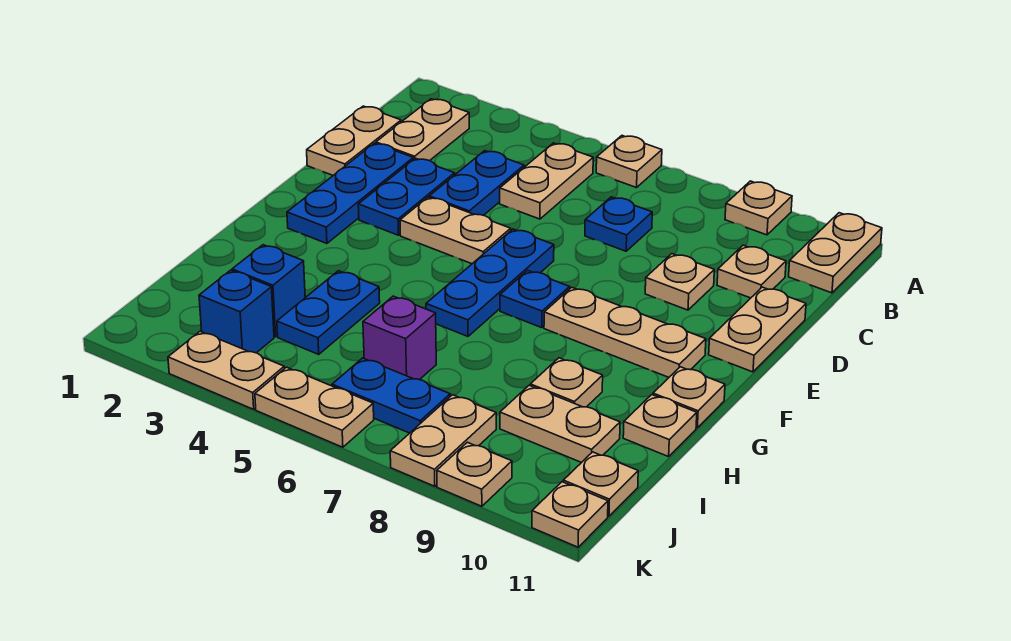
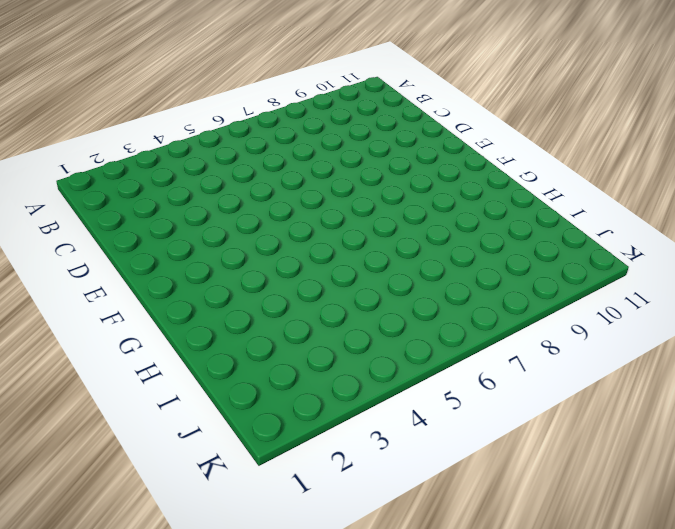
none -> tan plate A6 level 1
none -> tan plate A9 level 1
none -> tan plate A11:B11 level 1
none -> tan plate B2:C2 level 1

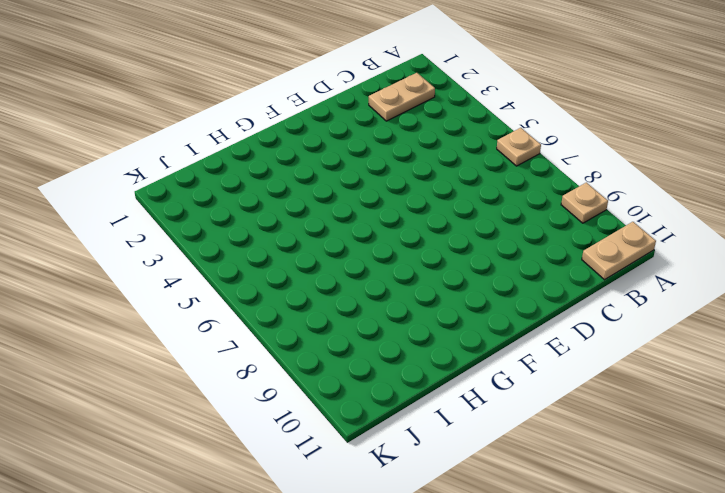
none -> tan plate B5:C5 level 1
none -> tan plate C1:D1 level 1
none -> blue plate C4:D4 level 1
none -> blue plate C7 level 1

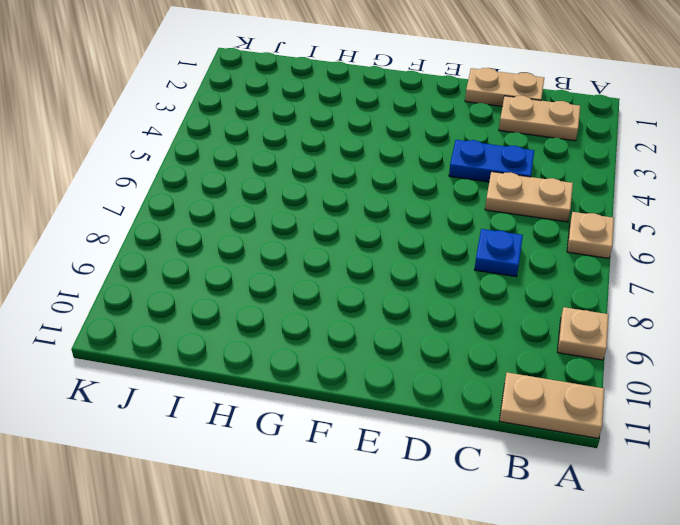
none -> tan plate C10 level 1
none -> blue plate D2:F2 level 1
none -> blue plate D3:E3 level 1
none -> tan plate D9 level 1

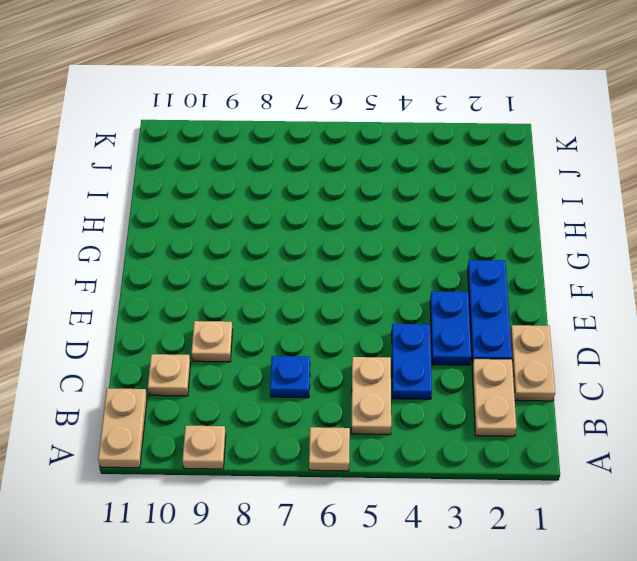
none -> tan plate D11:E11 level 1
none -> tan plate E4:E5 level 1
none -> blue plate E6:G6 level 1
none -> blue plate F7 level 1

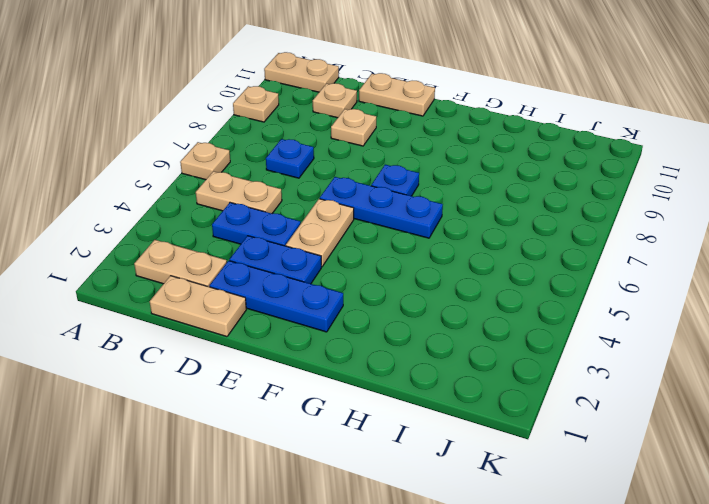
none -> tan plate F8:F10 level 1
none -> tan plate G11 level 1
none -> blue plate H4:I4 level 1
none -> tan plate H9 level 1

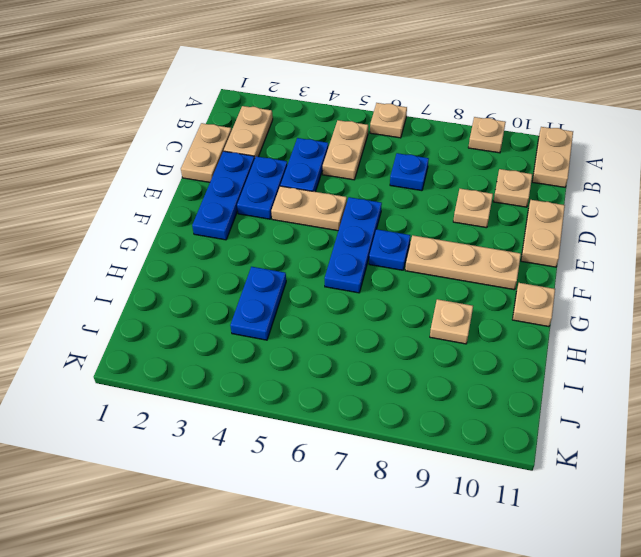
none -> tan plate H11 level 1
none -> blue brick I3 level 1
none -> purple brick I6 level 1
none -> tan plate I9:I10 level 1

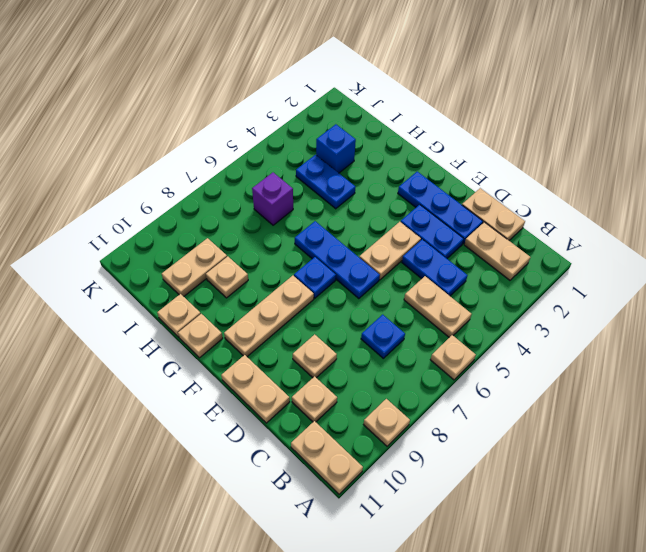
none -> blue brick J3 level 1
none -> blue plate J6:J7 level 1
none -> tan plate J8:K8 level 1
none -> tan plate J11 level 1

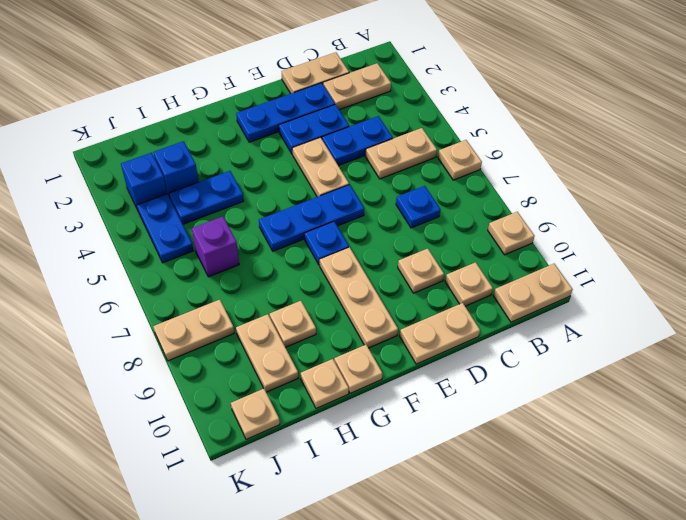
blue plate J4:J5 level 1 -> blue plate J6:J7 level 1
none -> tan plate K3:K4 level 1
none -> tan plate K5:K6 level 1
none -> tan plate K9 level 1
none -> tan plate K11 level 1

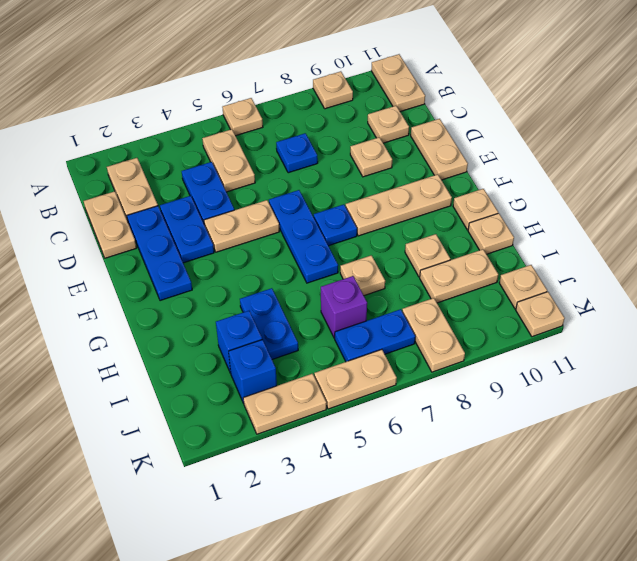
tan plate H7 level 1 -> tan plate K9 level 1

